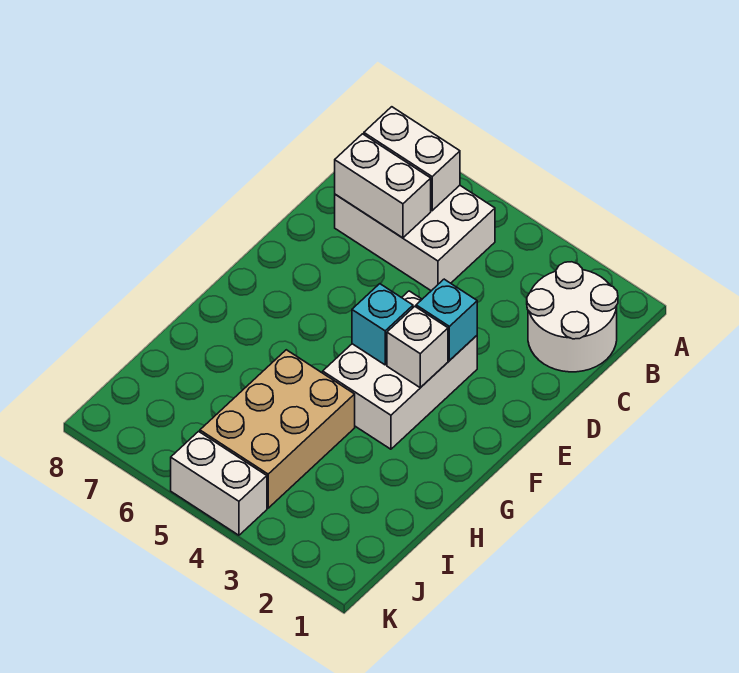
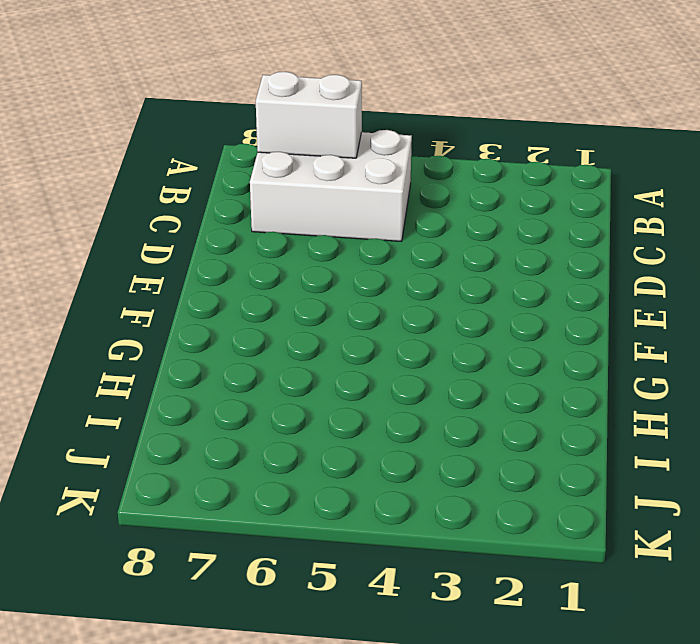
none -> white round brick B1:C2 level 1
none -> white brick E3:G4 level 1

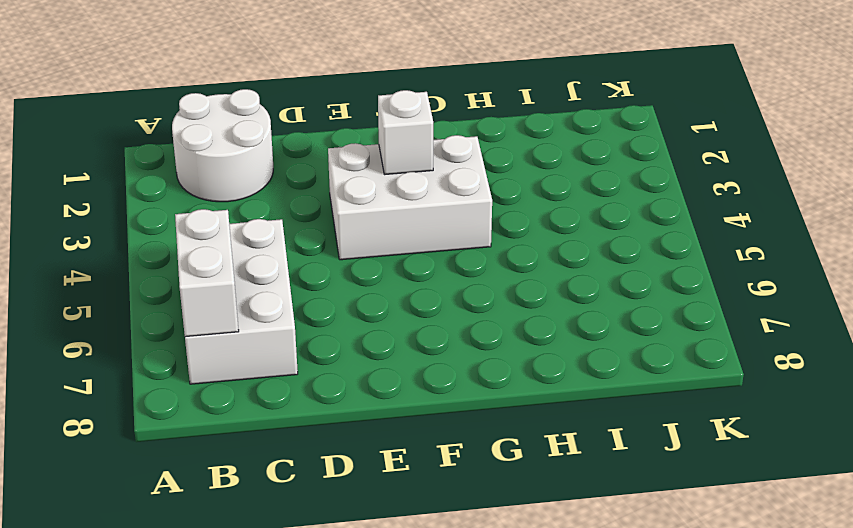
none -> tan brick H4:J5 level 1
none -> white brick K4:K5 level 1

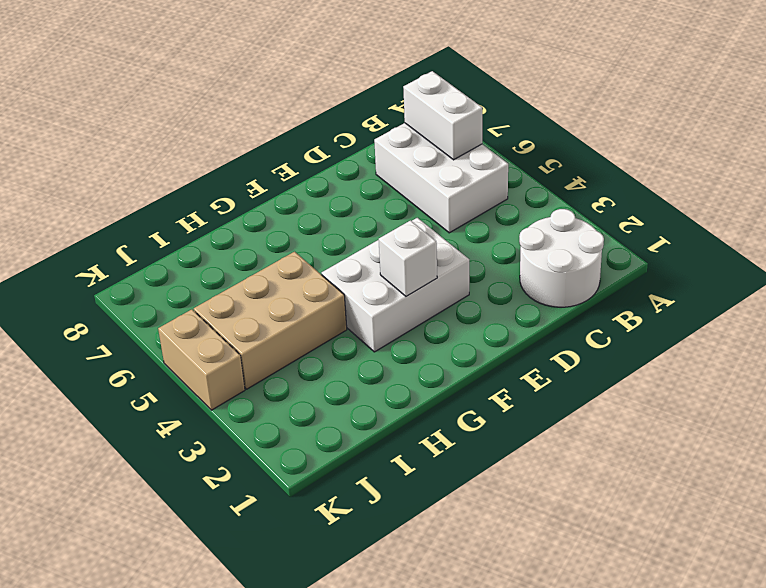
tan brick K4:K5 level 1 -> white brick K4:K5 level 1
none -> white brick C6:C7 level 2
none -> cyan brick E3 level 2

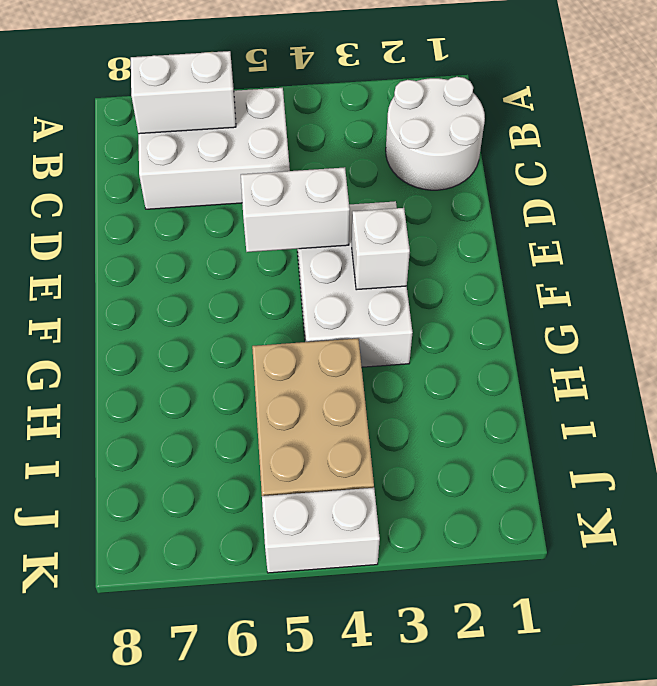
white brick E4:E5 level 2 -> white brick C6:C7 level 2
none -> cyan brick E3 level 2
none -> cyan brick F4 level 2

